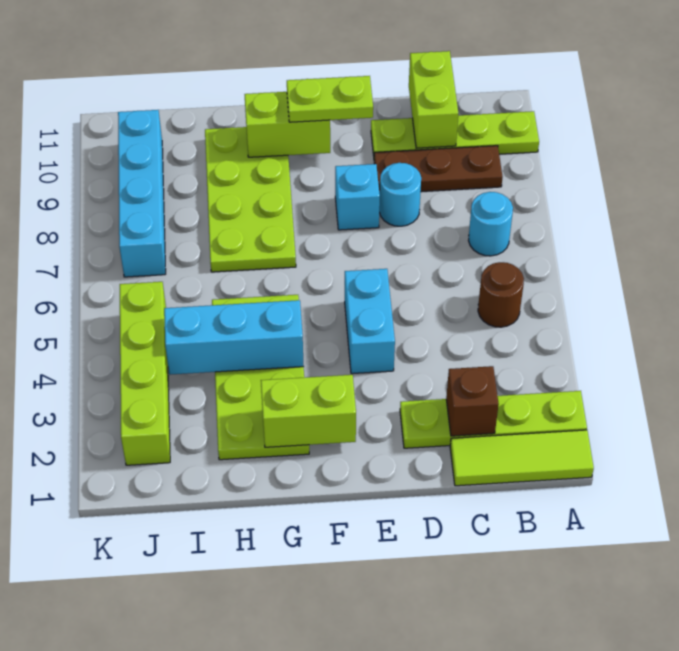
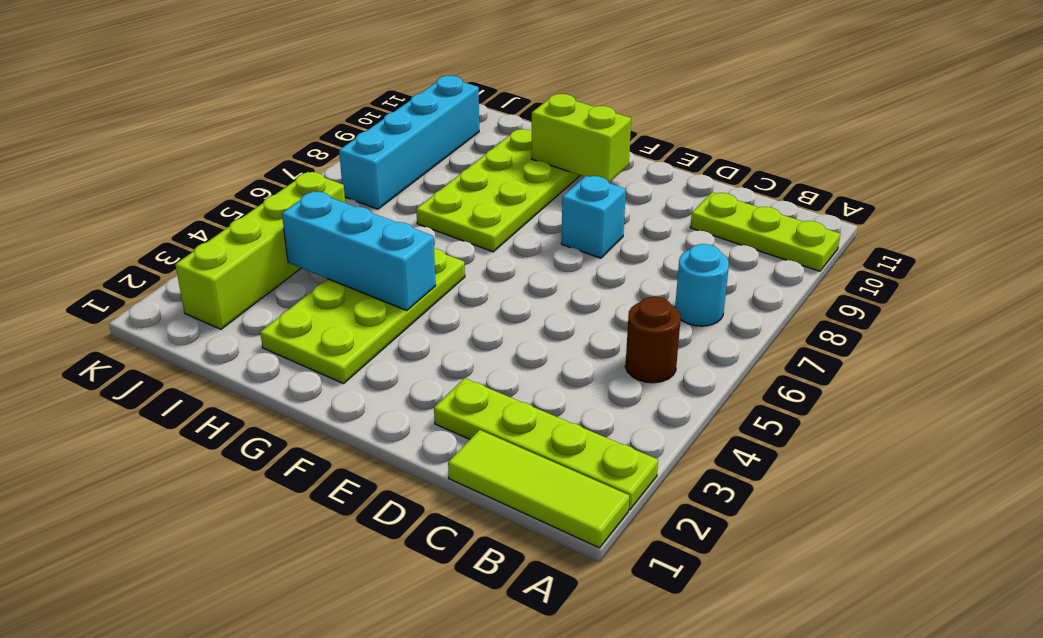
lime plate A10:C10 level 1 -> lime plate A10:D10 level 1
none -> brown plate B9:D9 level 1
none -> cyan round brick D8 level 1
none -> cyan brick E4:E5 level 1

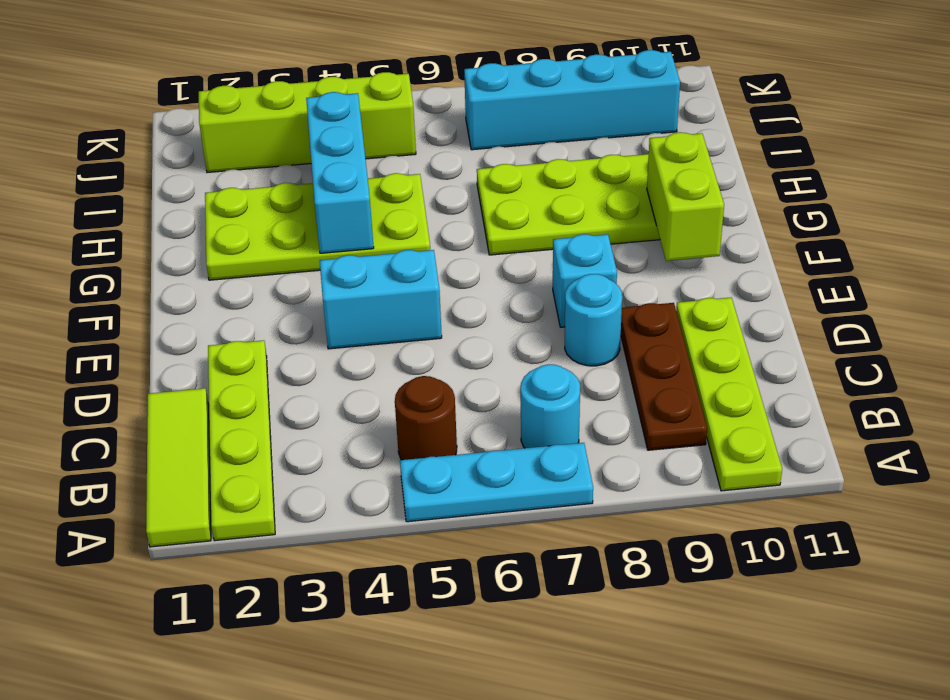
cyan plate A5:A7 level 1 -> none
none -> brown brick C2 level 2
none -> lime brick C10:C11 level 2
none -> lime brick F2:G2 level 2

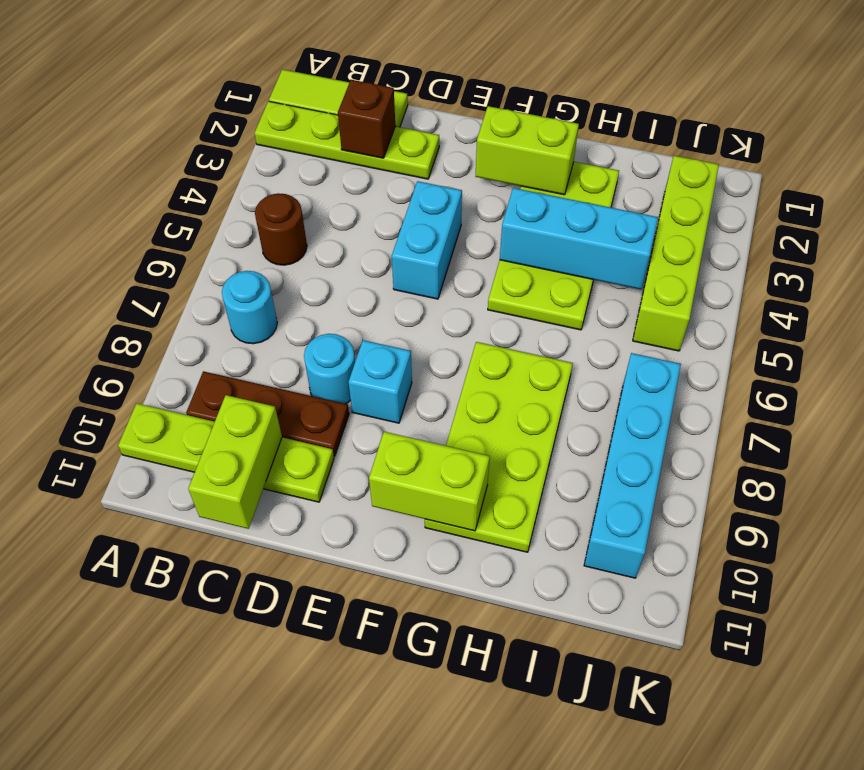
none -> lime plate E10:F10 level 3

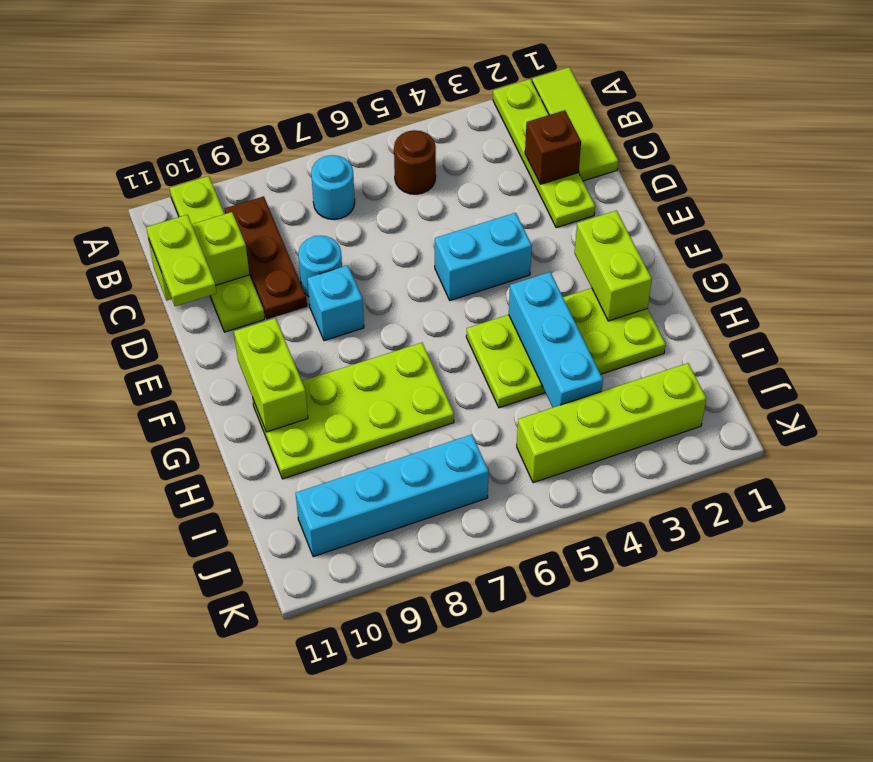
lime plate C11:D11 level 3 -> lime plate E10:F10 level 3

